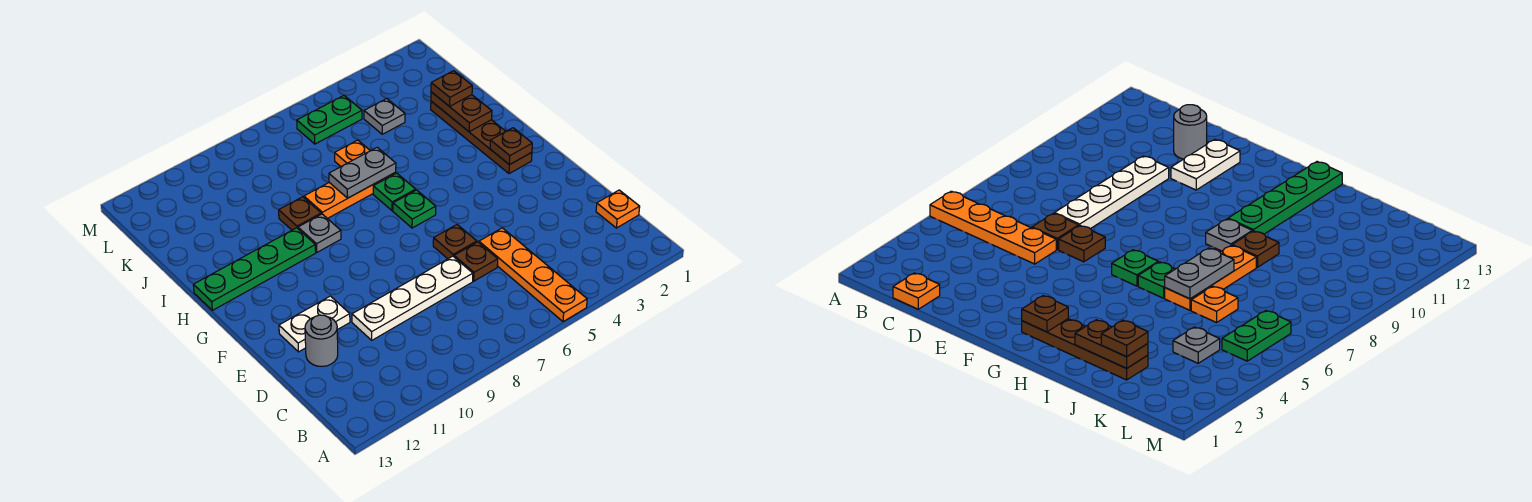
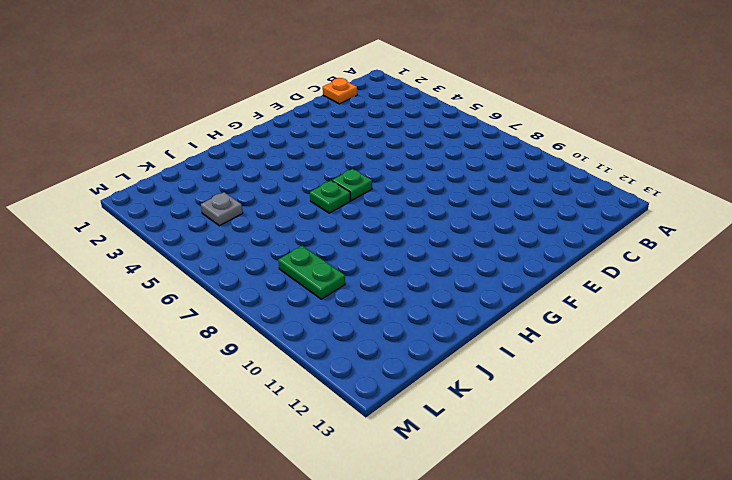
green plate K8:K9 level 1 -> green plate L5:L6 level 1
none -> orange plate A5:D5 level 1
none -> brown plate D6 level 1
none -> white plate D7:D10 level 1

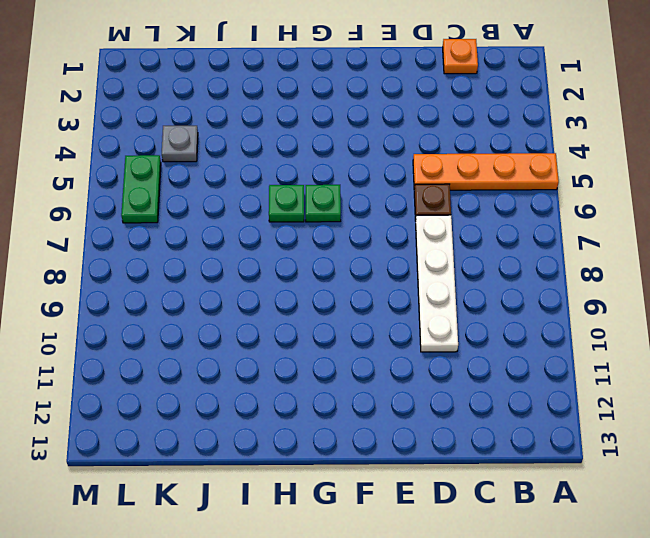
none -> grey round brick D12 level 1
none -> brown plate E6 level 1
none -> white plate E11:E12 level 1

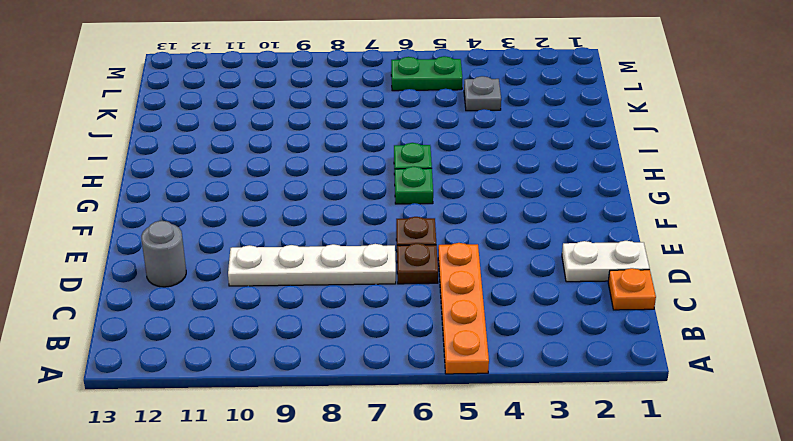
white plate D1:D2 level 1 -> white plate E11:E12 level 1
none -> brown plate G2:J2 level 1
none -> grey plate H9 level 1
none -> green plate H10:H13 level 1

